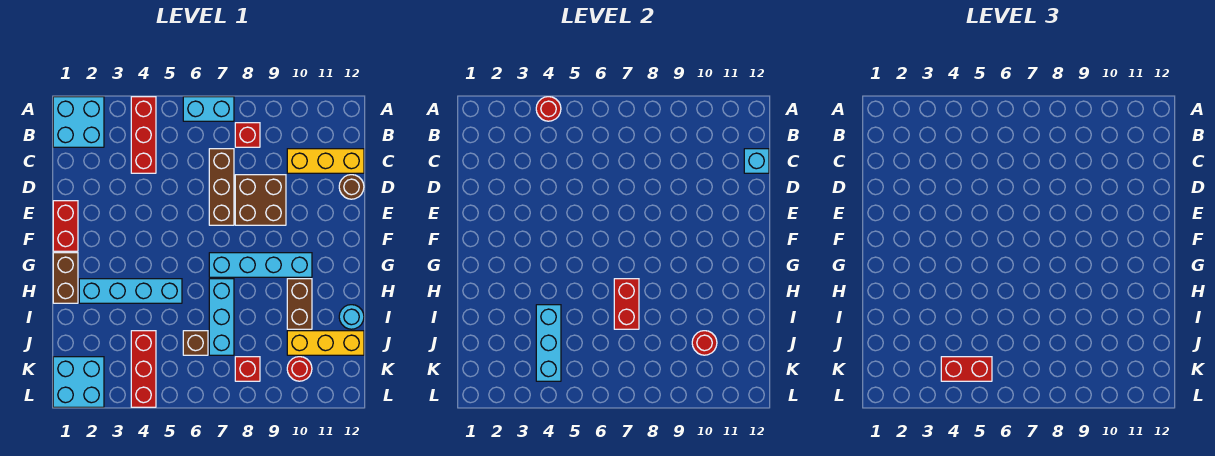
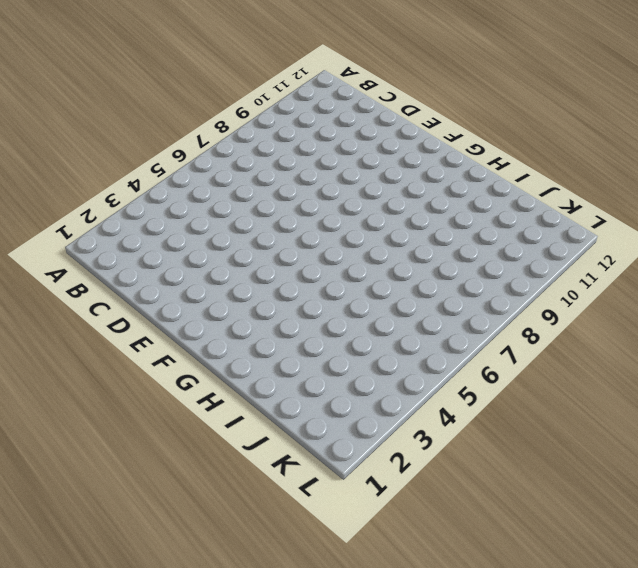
none -> cyan brick A1:B2 level 1
none -> red brick A4:C4 level 1
none -> cyan brick A6:A7 level 1

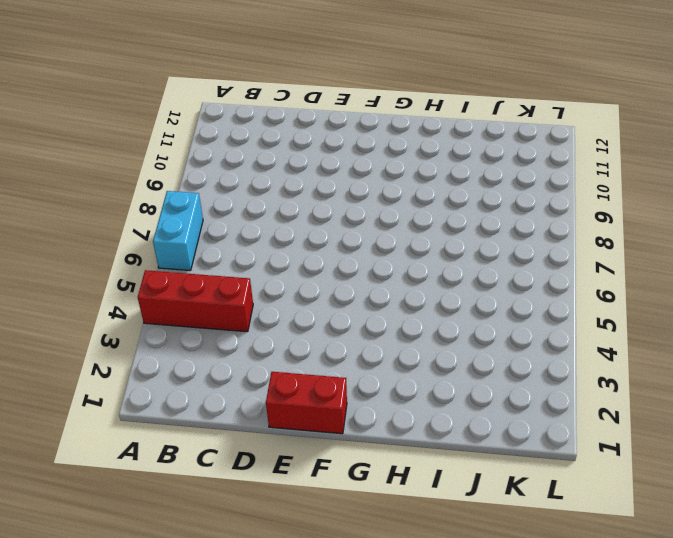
none -> cyan brick A1:B2 level 1
none -> red brick B8 level 1
none -> brown brick C7:E7 level 1

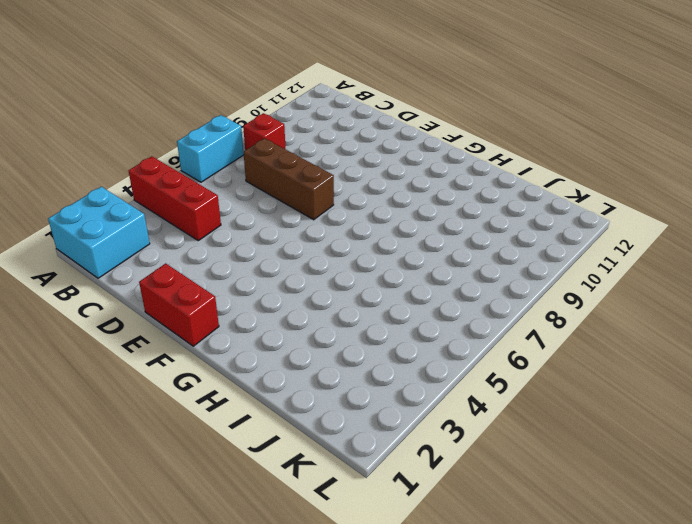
none -> yellow brick C10:C12 level 1
none -> brown brick D8:E9 level 1
none -> brown round brick D12 level 1

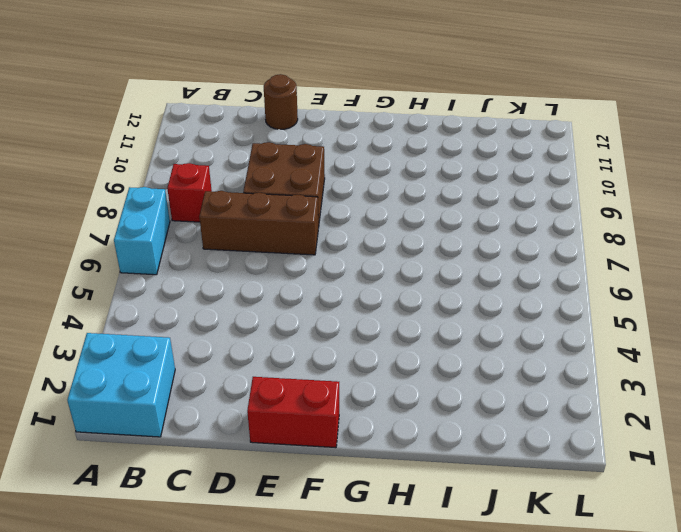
none -> red brick A4:C4 level 1
none -> yellow brick C10:C12 level 1
none -> brown brick G1:H1 level 1

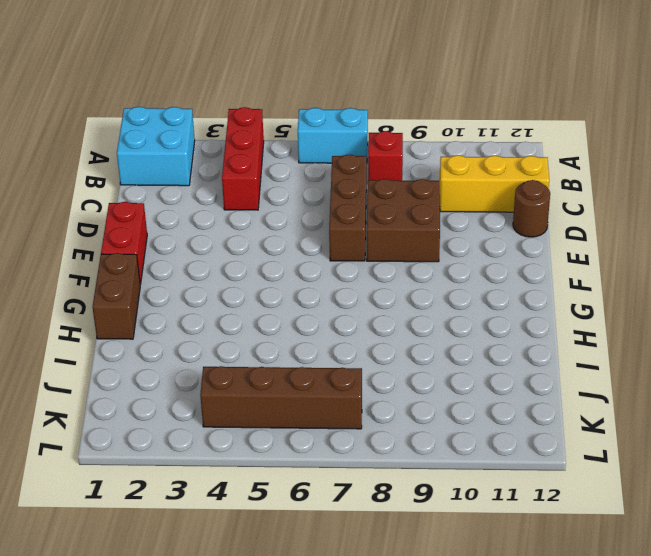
brown brick K4:K7 level 1 -> red brick J4:L4 level 1
none -> cyan brick G7:G10 level 1
none -> cyan brick H2:H5 level 1
none -> cyan brick H7:J7 level 1

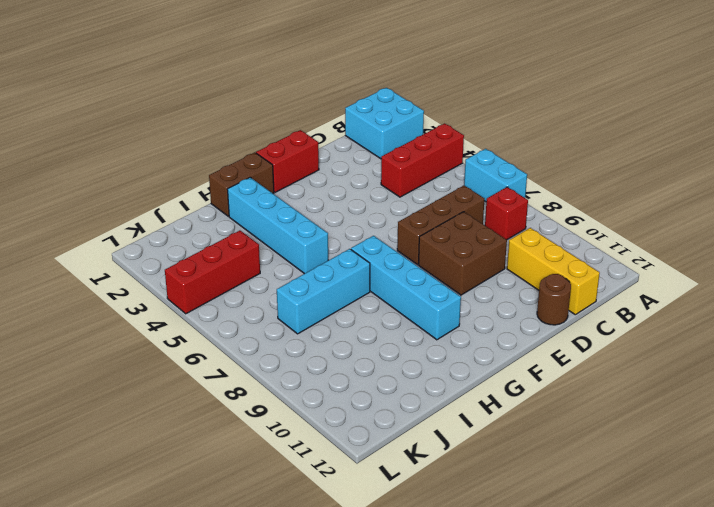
none -> brown brick H10:I10 level 1
none -> cyan round brick I12 level 1
none -> brown brick J6 level 1

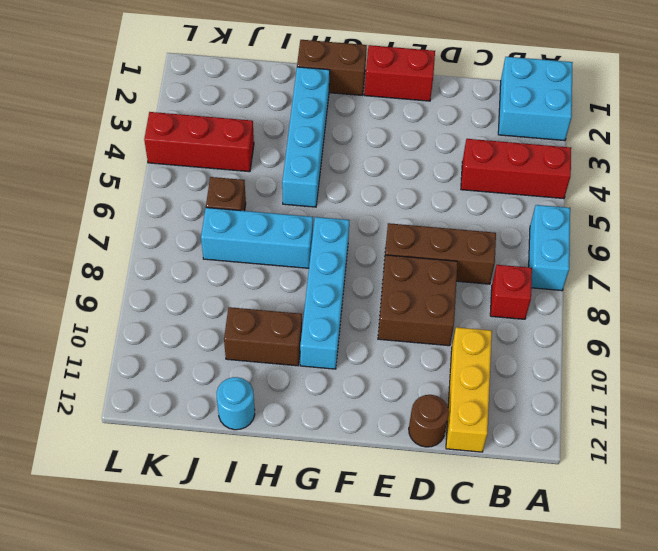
none -> yellow brick J10:J12 level 1
none -> cyan brick K1:L2 level 1
none -> red brick K8 level 1

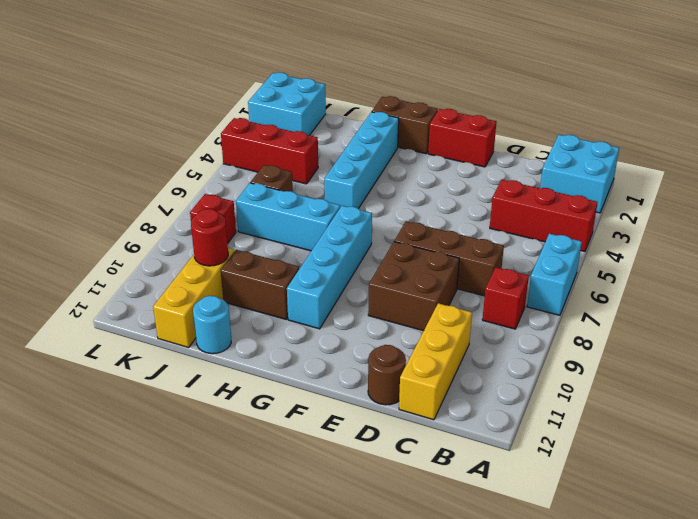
none -> red round brick K10 level 1
none -> red round brick A4 level 2
none -> cyan brick C12 level 2

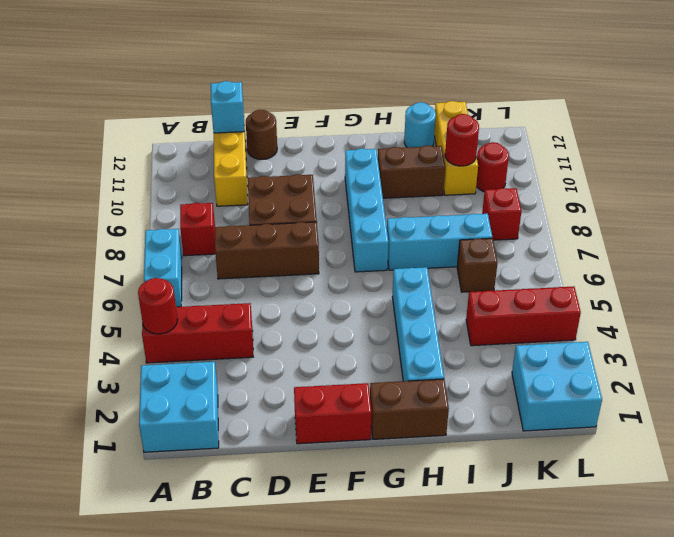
none -> red brick H7:I7 level 2
none -> cyan brick I4:K4 level 2
none -> red brick K4:K5 level 3

